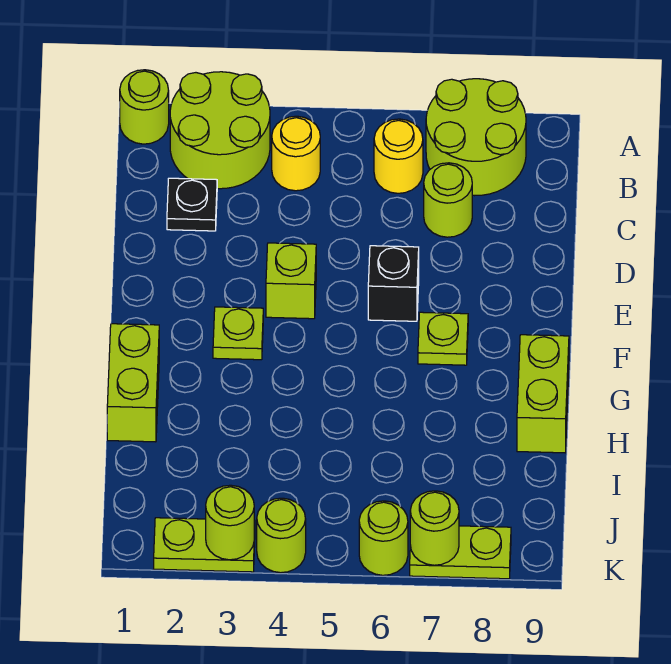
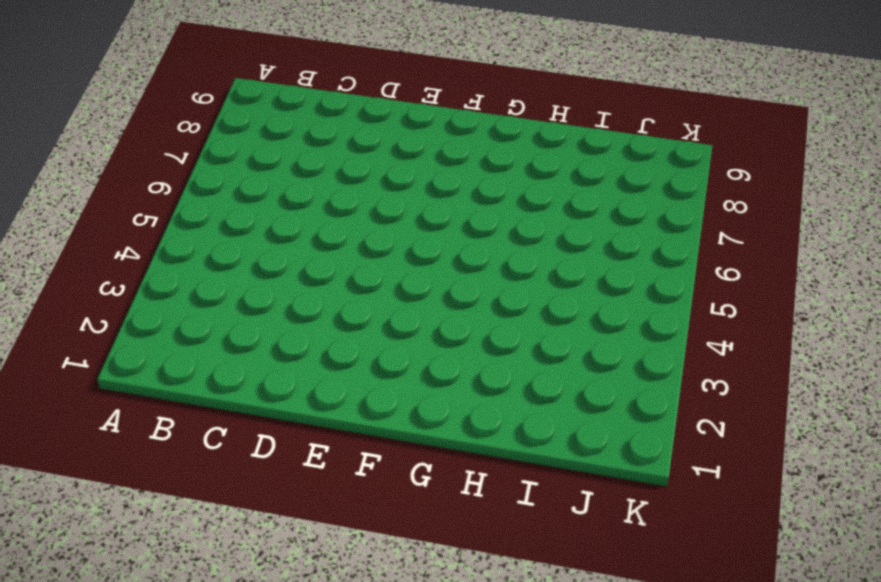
none -> lime round brick A1 level 1
none -> lime round brick A2:B3 level 1
none -> lime round brick A7:B8 level 1

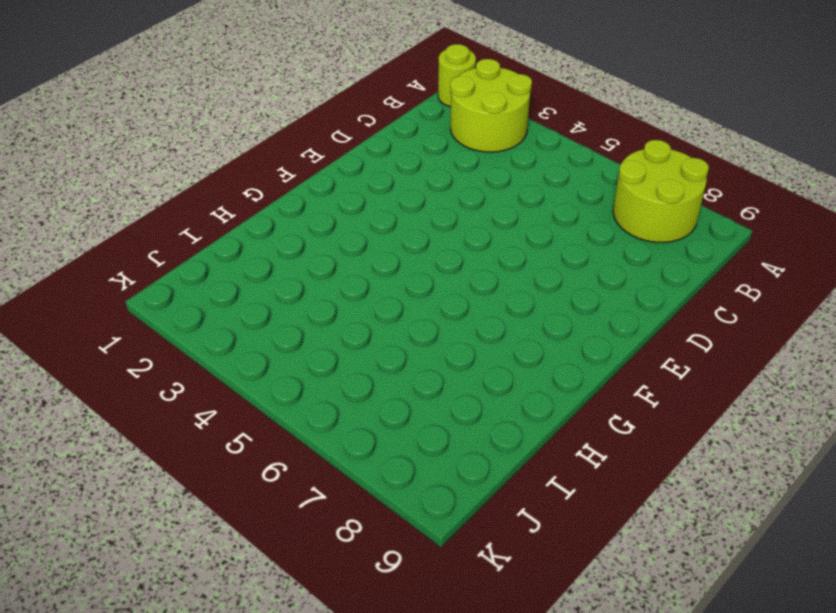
none -> yellow round brick B4 level 1
none -> yellow round brick B6 level 1
none -> black plate C2 level 1

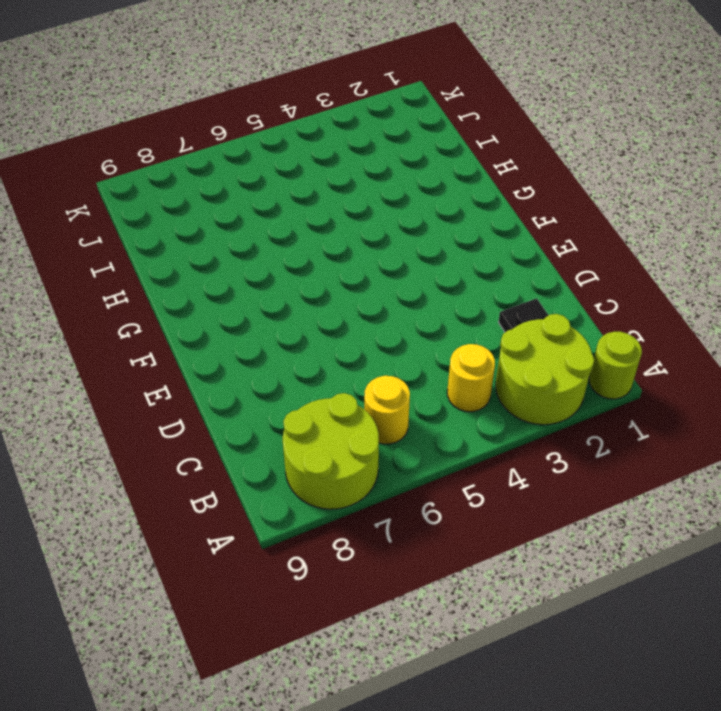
none -> lime round brick C7 level 1
none -> lime brick E4 level 1
none -> black brick E6 level 1

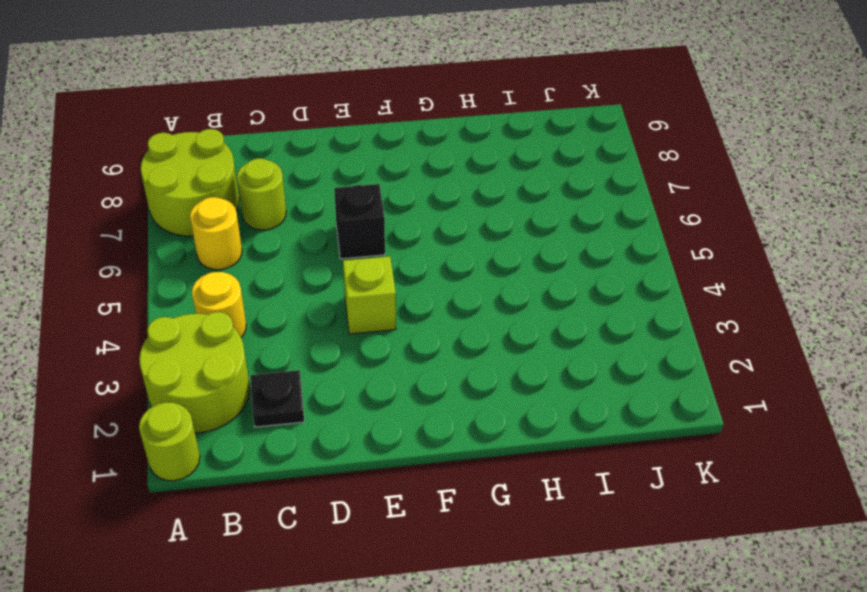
none -> lime plate F3 level 1
none -> lime plate F7 level 1
none -> lime brick G1:H1 level 1

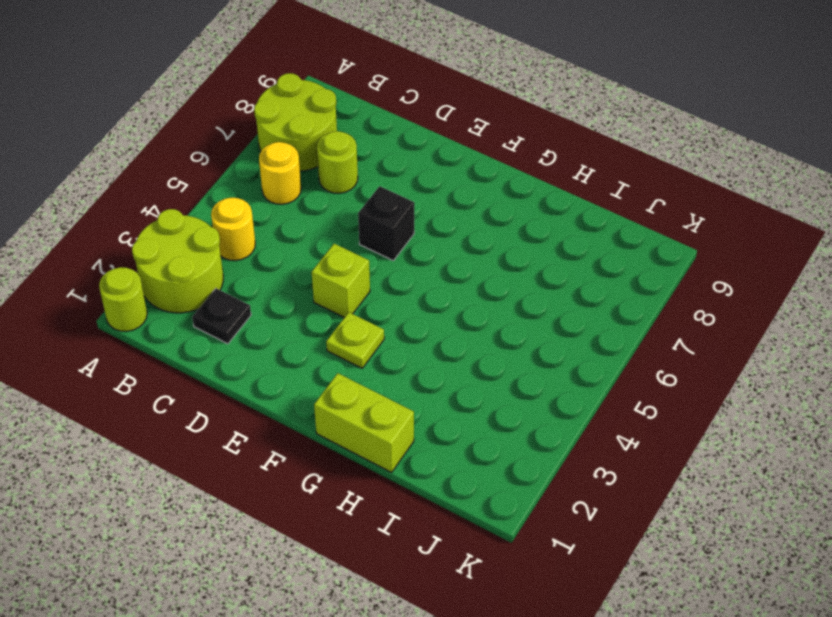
none -> lime plate F7 level 1
none -> lime brick G9:H9 level 1
none -> lime plate K2:K3 level 1

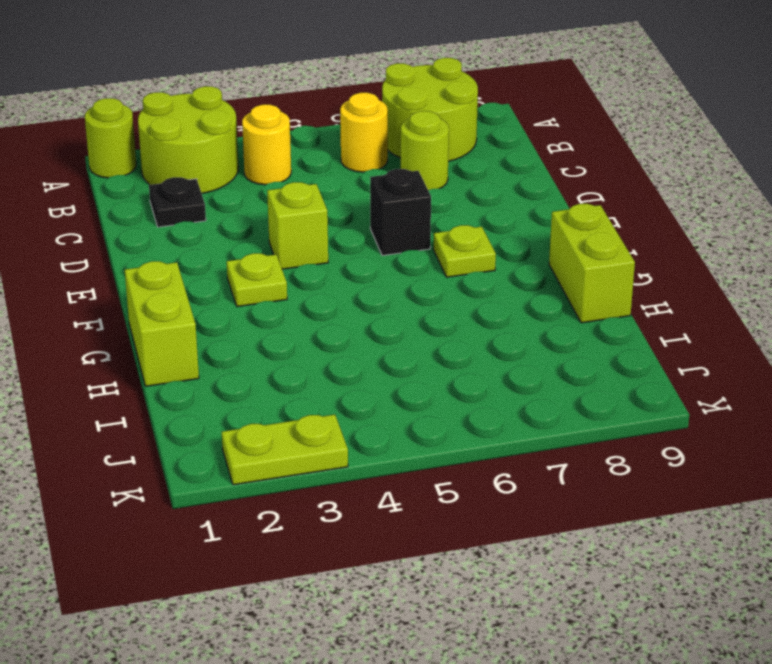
none -> lime round brick K4 level 1
none -> lime round brick K6 level 1
none -> lime plate K7:K8 level 1

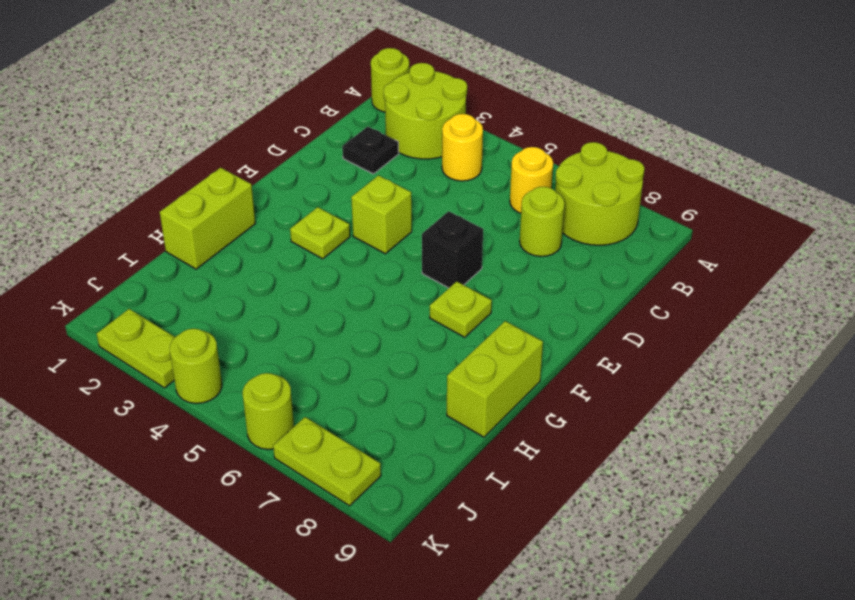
none -> lime round brick K3 level 2
none -> lime round brick K7 level 2

